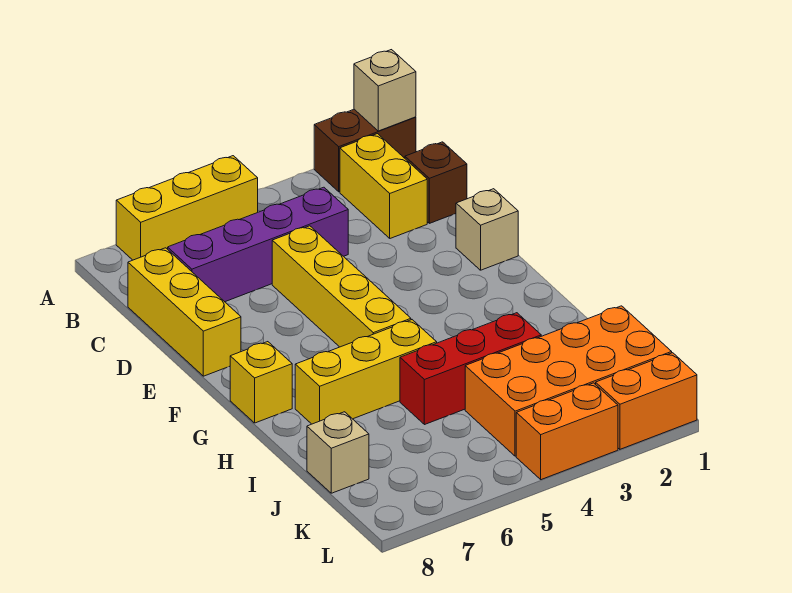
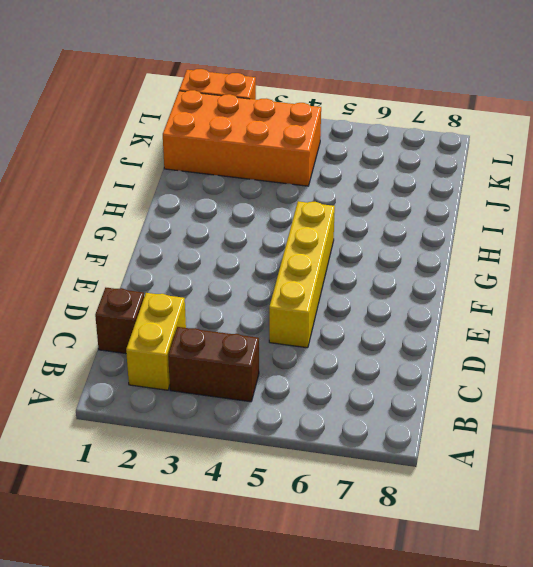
brown brick B3:B4 level 1 -> brown brick A1:A2 level 1
none -> yellow brick A5:A7 level 1
none -> purple brick C4:C7 level 1
none -> yellow brick C8:E8 level 1

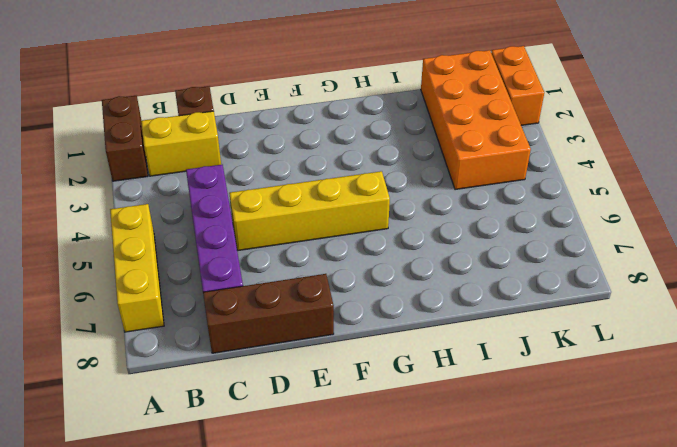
brown brick C8:E8 level 1 -> yellow brick C8:E8 level 1
none -> tan brick E1 level 1
none -> yellow brick G8 level 1
none -> yellow brick H5:H7 level 1

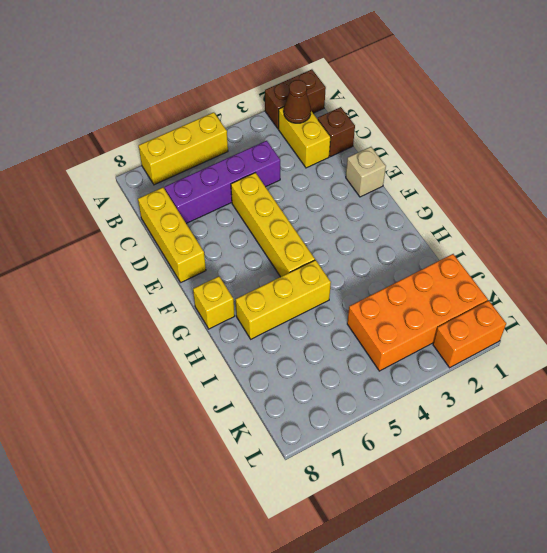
brown cone B2 level 2 -> none
none -> red brick I3:I5 level 1
none -> tan brick J8 level 1
none -> orange brick L3:L4 level 1

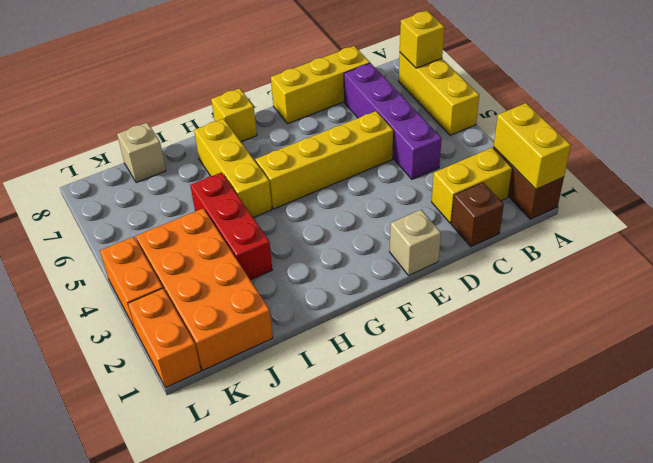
yellow brick A1:A2 level 2 -> tan brick A1 level 2
yellow brick A7 level 2 -> none

